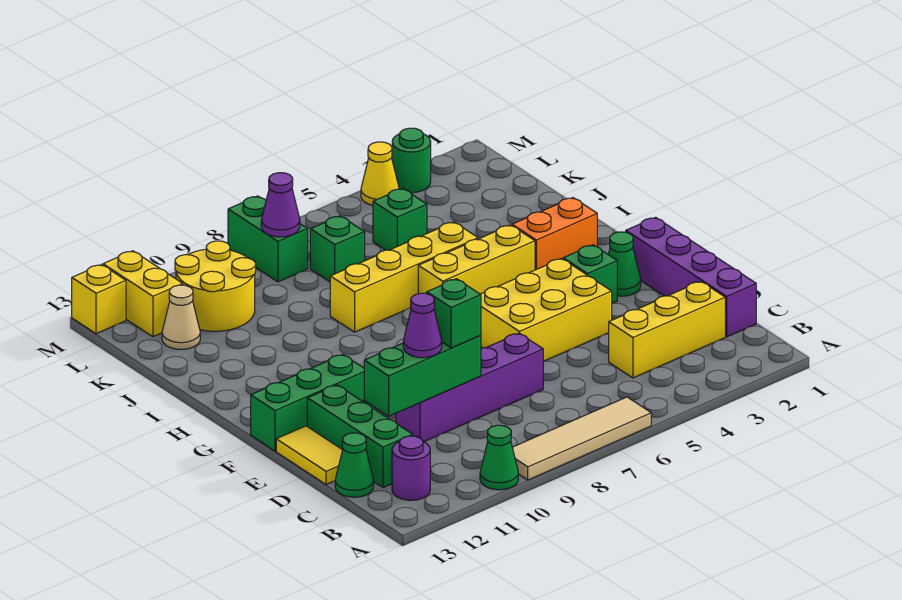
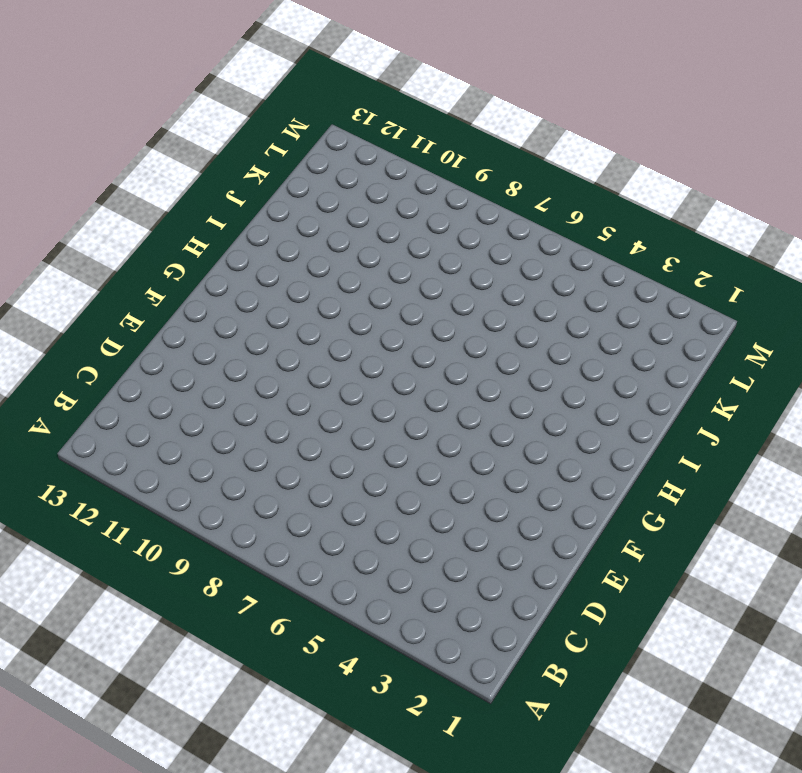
none -> tan tile A6:A9 level 1
none -> green cone A10 level 1
none -> purple round brick B12 level 1

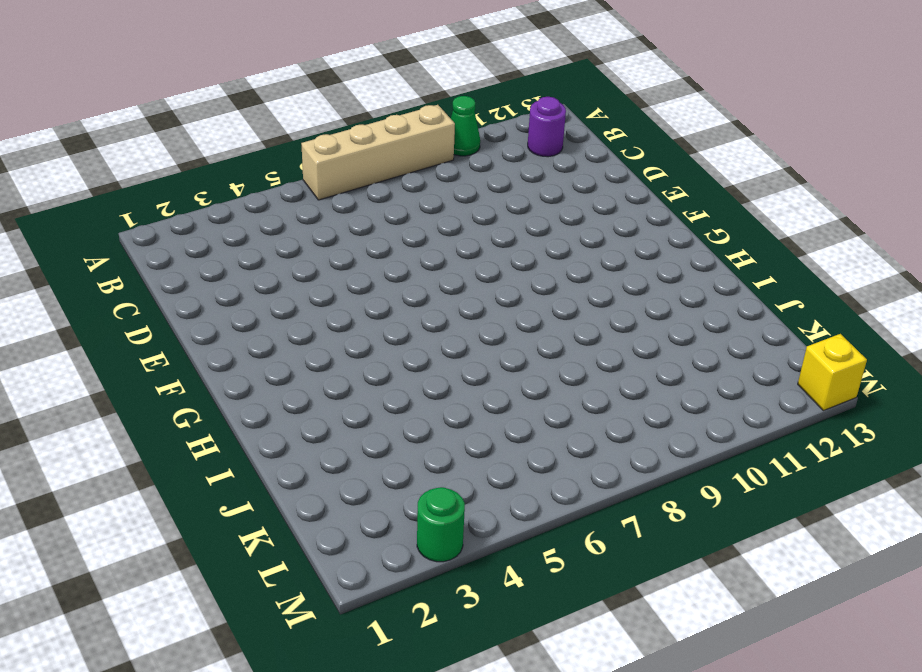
tan brick A6:A9 level 1 -> tan tile A6:A9 level 1
none -> purple brick C1:F1 level 1
none -> yellow brick C2:C4 level 1
none -> green brick C12:E12 level 1

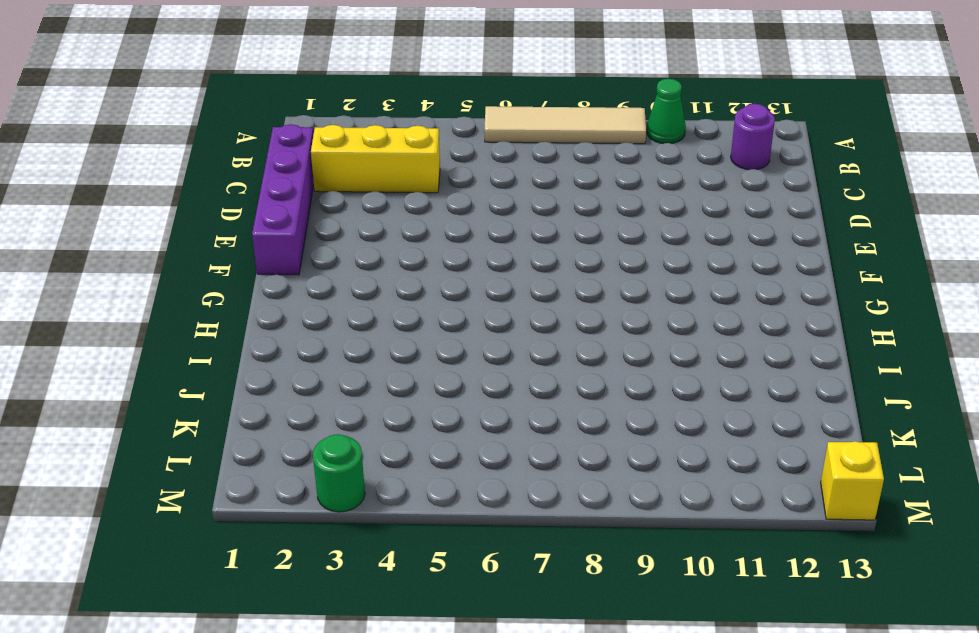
none -> green brick C12:E12 level 1
none -> green cone C13 level 1
none -> purple brick D7:D10 level 1

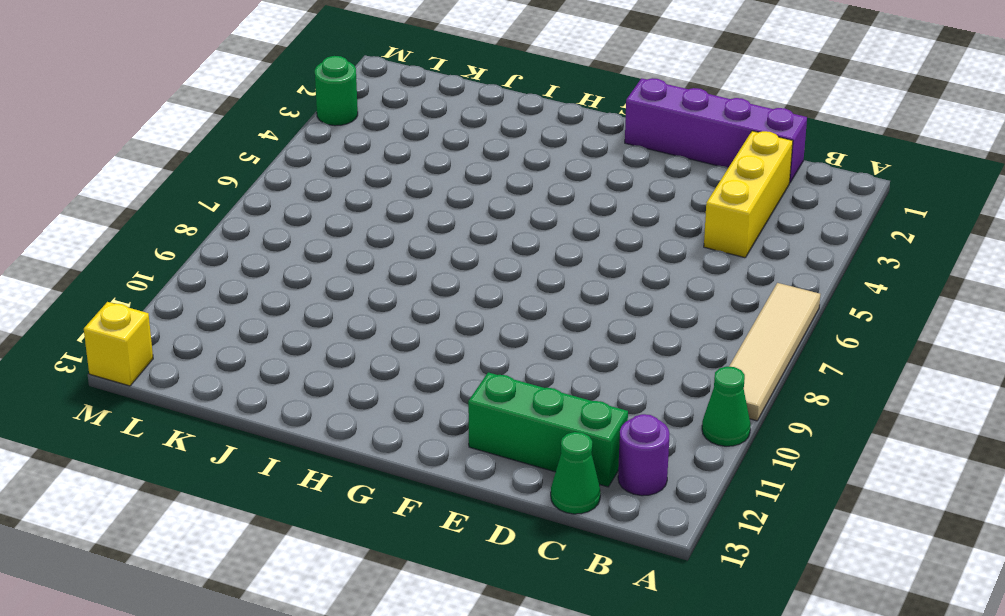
none -> purple brick D7:D10 level 1
none -> yellow tile D13:E13 level 1
none -> yellow brick E4:F6 level 1

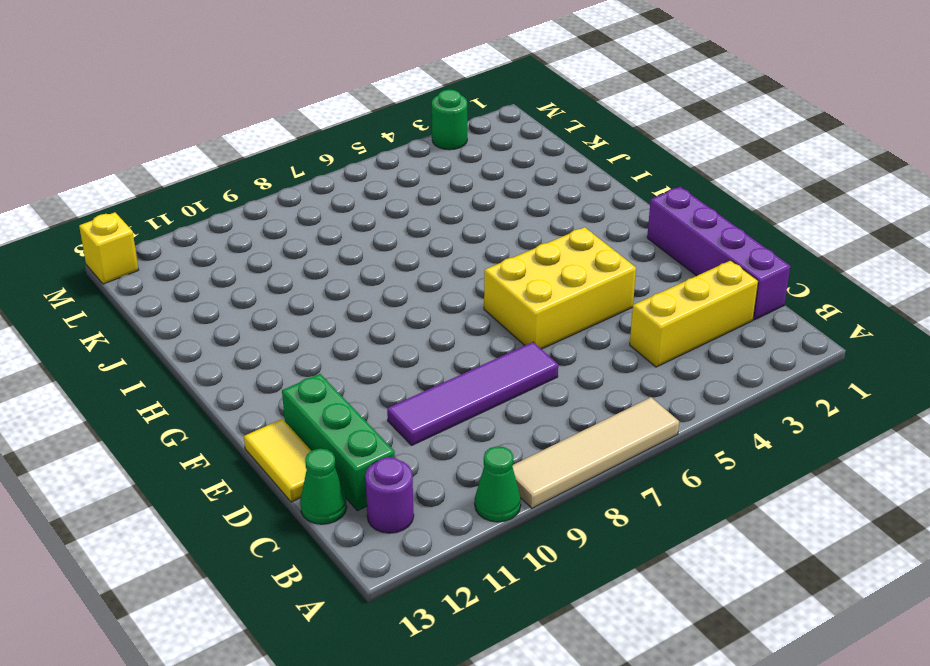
purple tile D7:D10 level 1 -> purple brick D7:D10 level 1
none -> green cone F2 level 1
none -> green brick F3 level 1
none -> green brick F11:F13 level 1

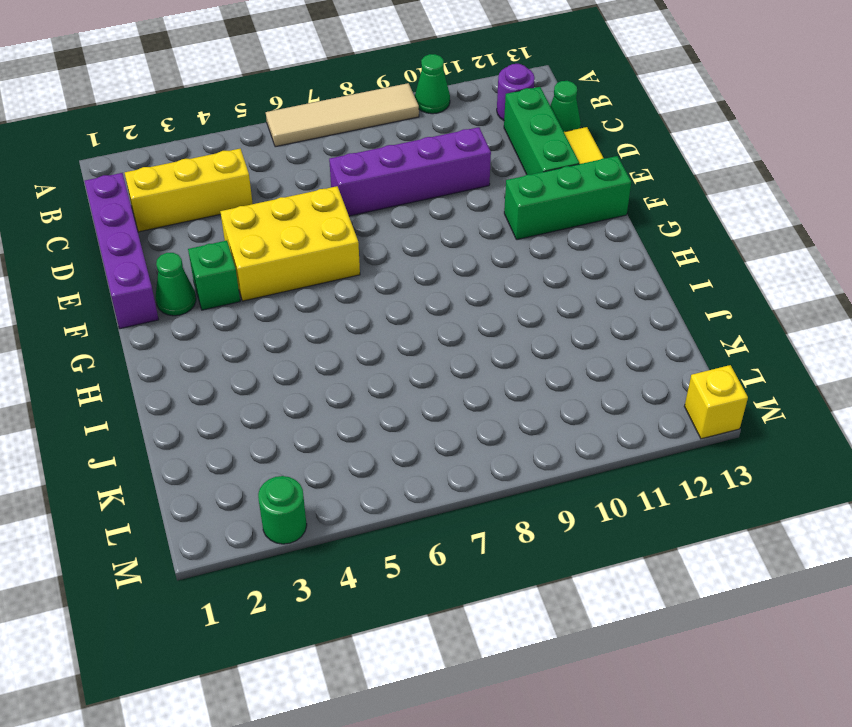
none -> orange brick H2:H3 level 1
none -> yellow brick H4:H6 level 1
none -> yellow brick I5:I8 level 1

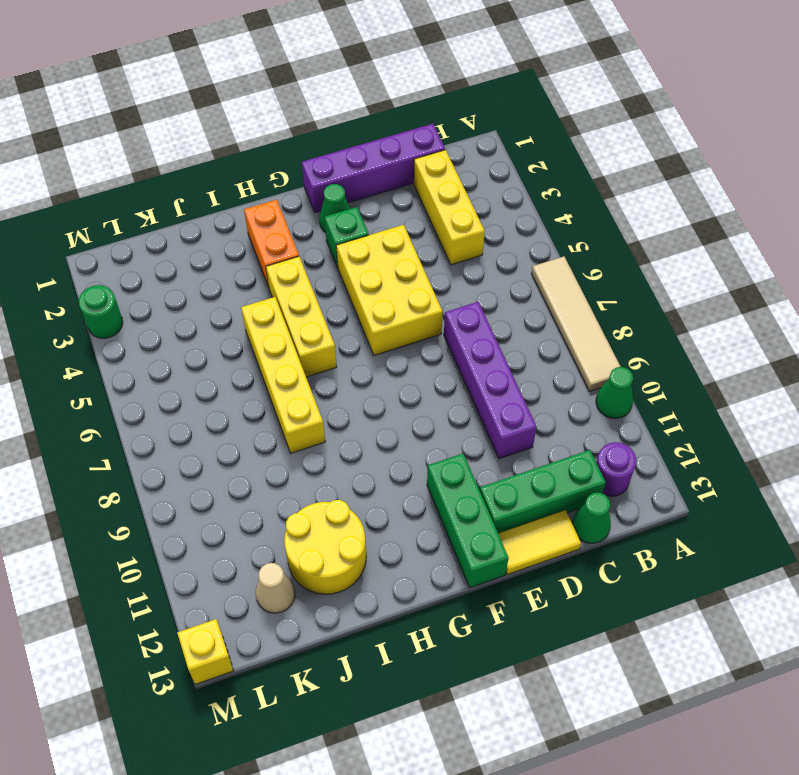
yellow round brick I11:J12 level 1 -> yellow round brick K10:L11 level 1
none -> green brick K5 level 1
none -> green brick K7 level 1
none -> green brick L8:M8 level 1

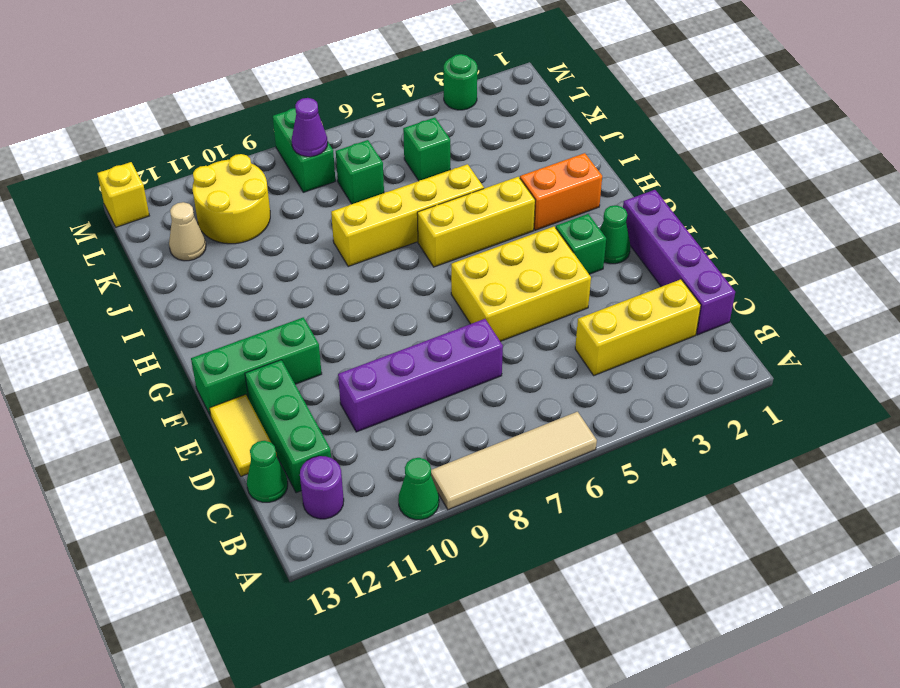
none -> yellow brick L12:M12 level 1
none -> yellow cone M4 level 1
none -> green brick D9:D11 level 2

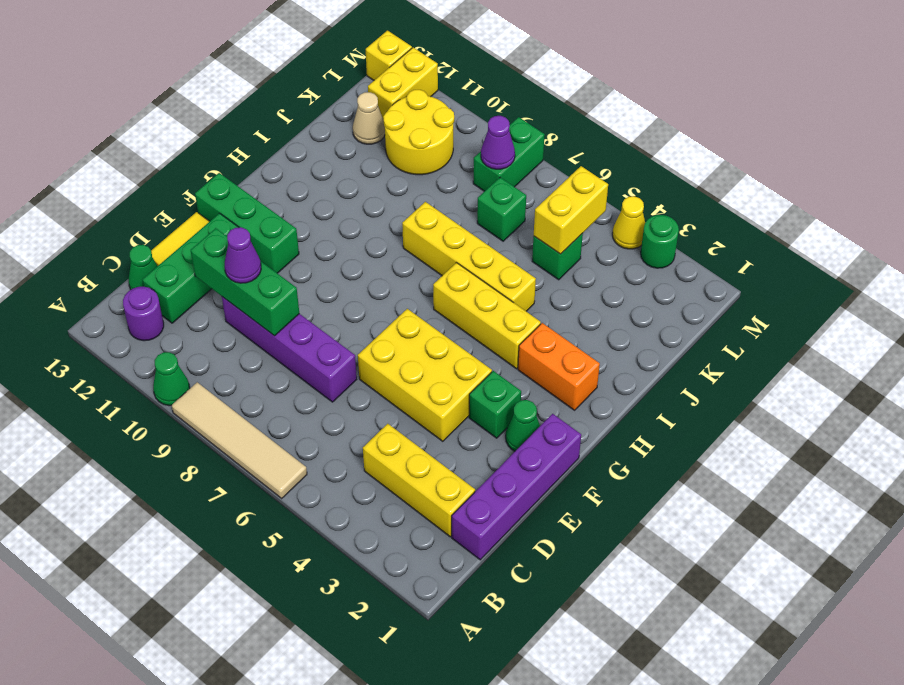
yellow brick K5:L5 level 2 -> none
none -> green brick D9 level 3

